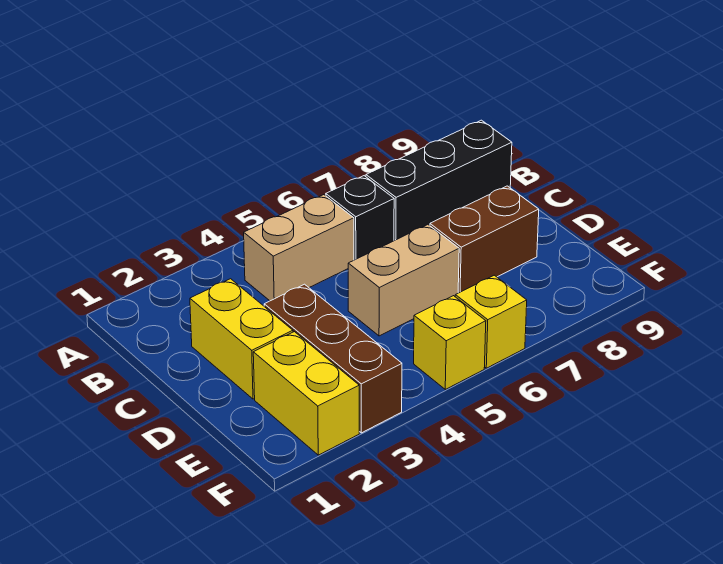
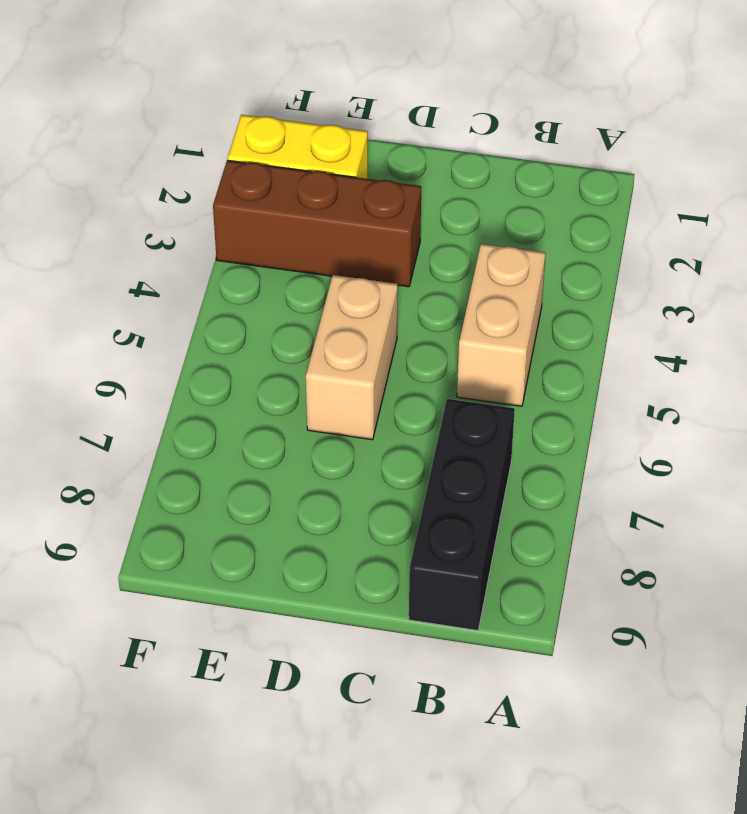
none -> black brick B6 level 1
none -> yellow brick C2:D2 level 1

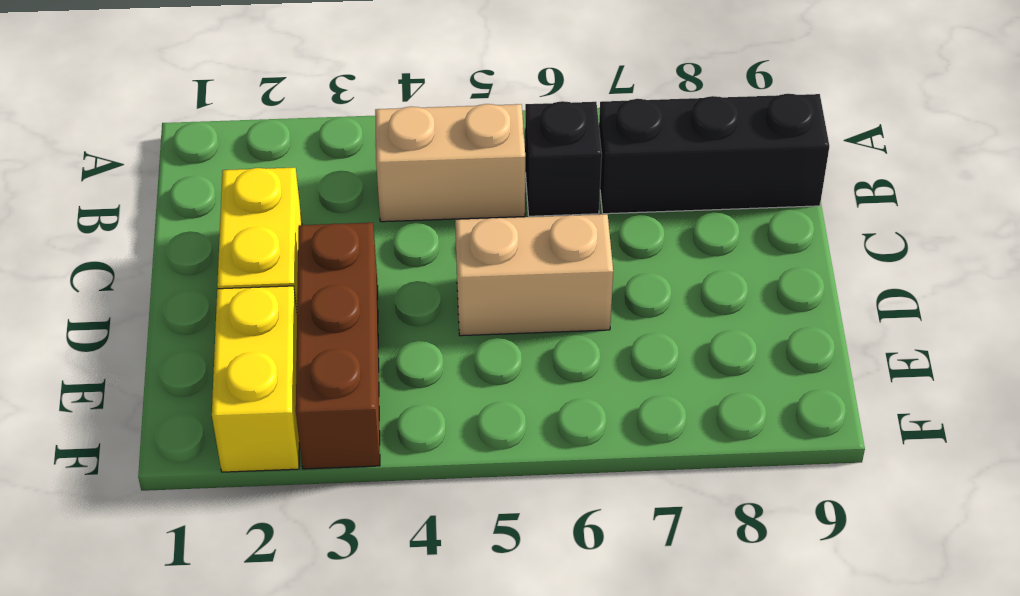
none -> brown brick D7:D8 level 1
none -> yellow brick F5 level 1

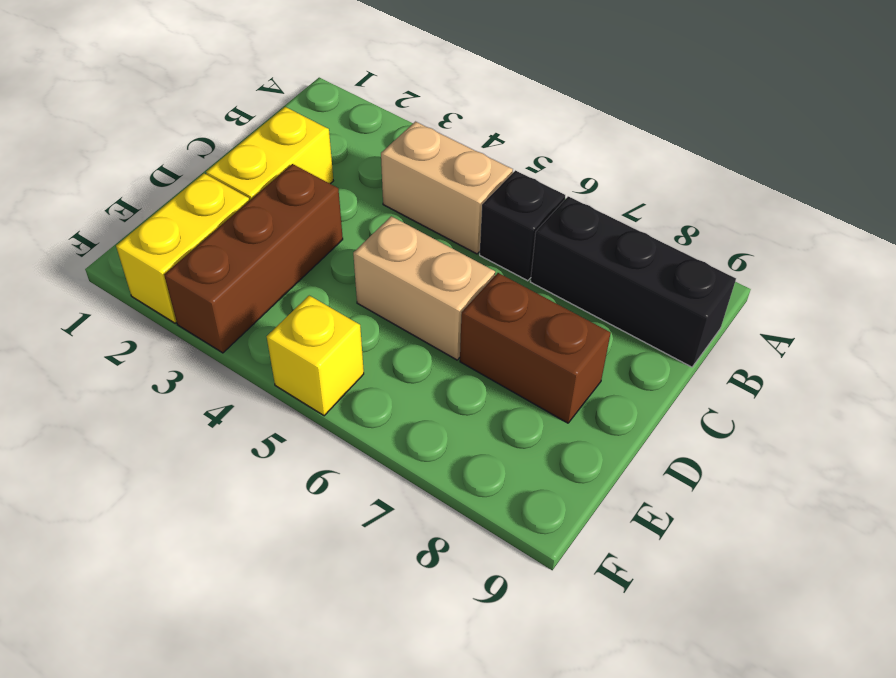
none -> yellow brick F6 level 1

